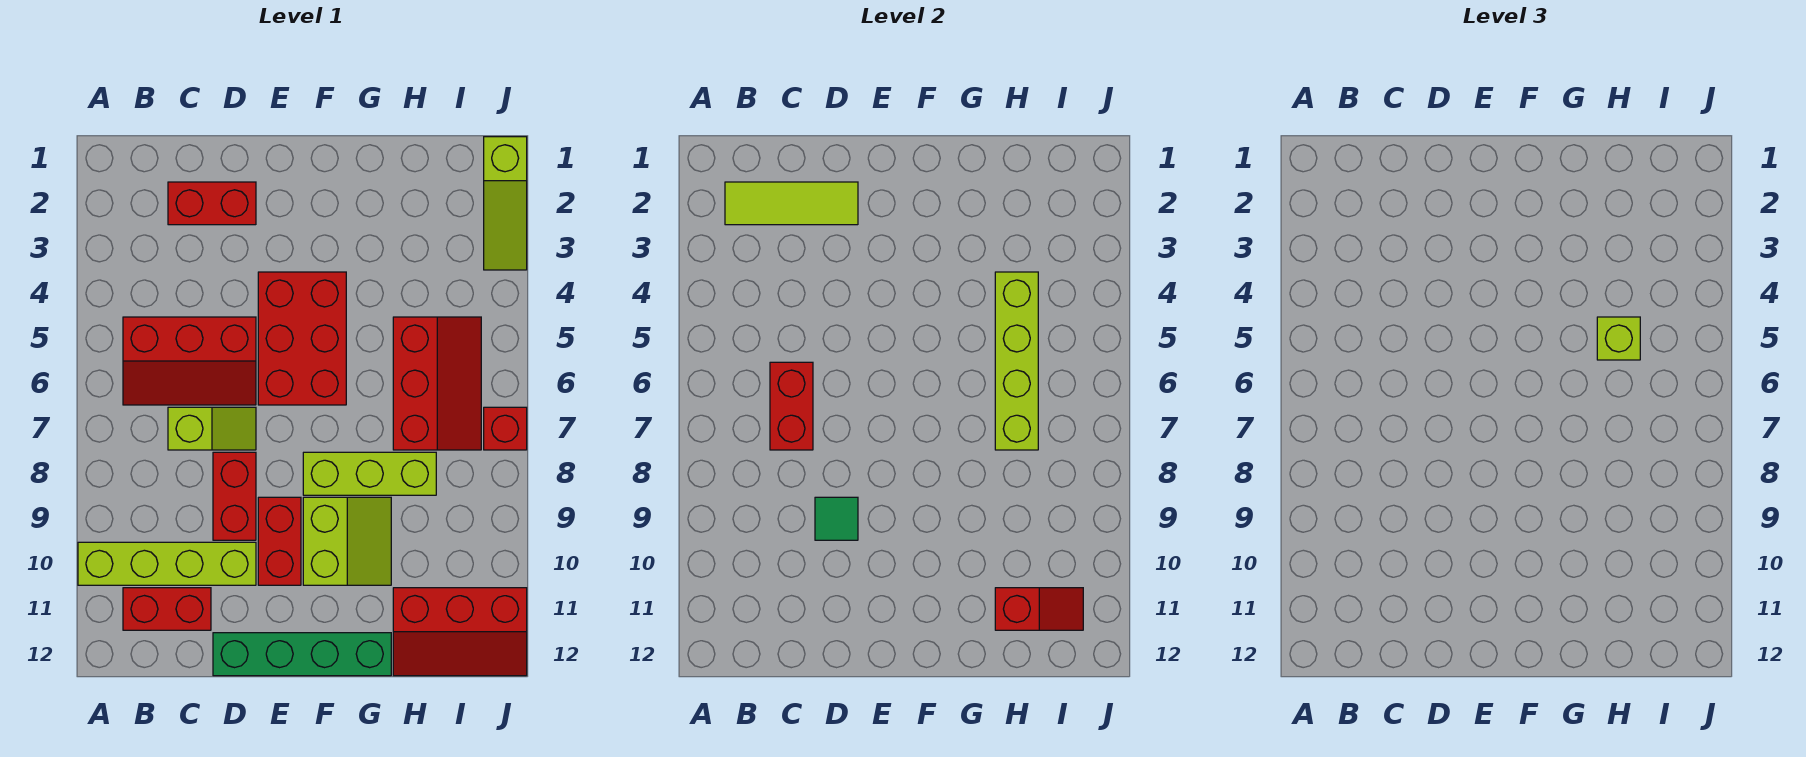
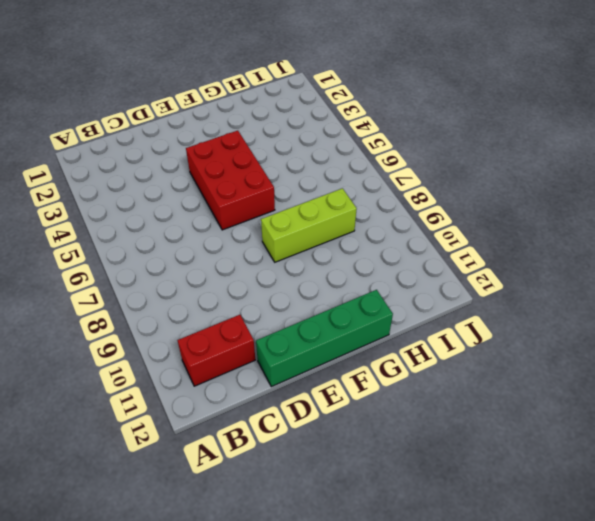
none -> lime brick A10:D10 level 1
none -> red slope B5:D6 level 1 top 5
none -> red brick C2:D2 level 1

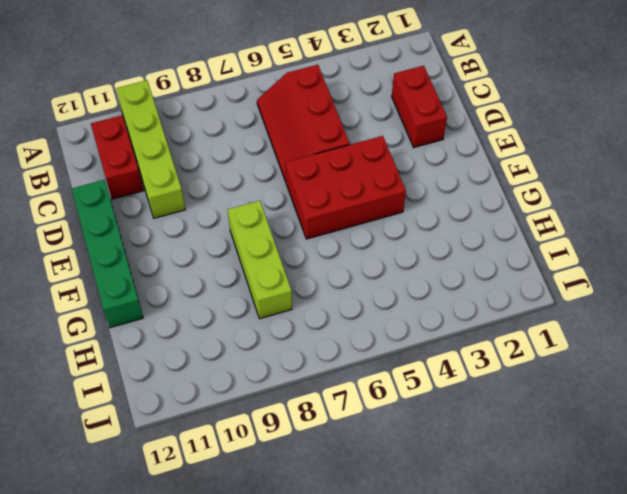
none -> lime slope C7:D7 level 1 top C
none -> red brick D8:D9 level 1
none -> red brick E9:E10 level 1

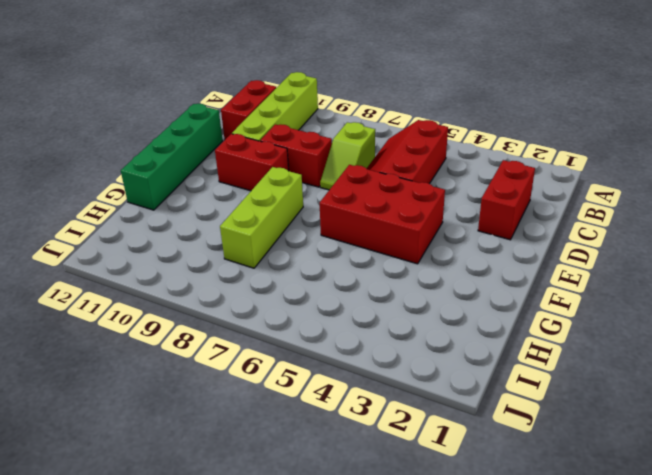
none -> lime slope F9:G10 level 1 top F
none -> red slope H5:I7 level 1 top H
none -> red slope H11:J12 level 1 top 11

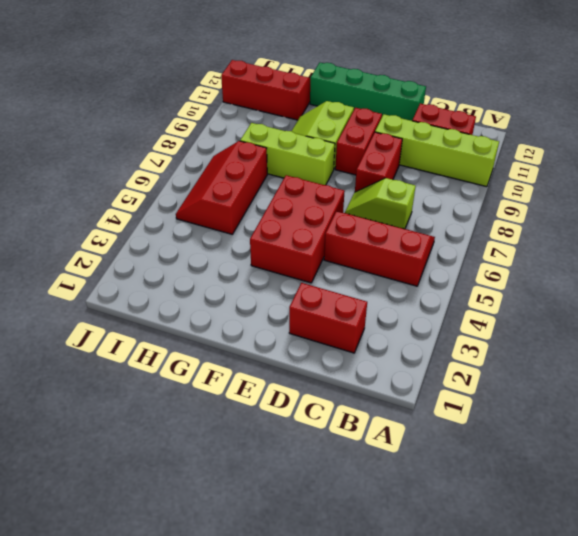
none -> lime slope J1:J3 level 1 top 1
none -> red brick J7 level 1
none -> lime tile B2:D2 level 2

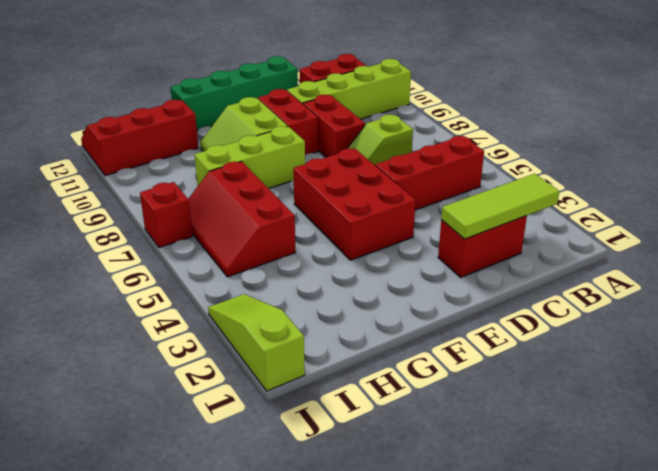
none -> red brick C6:C7 level 2
none -> green tile D9 level 2
none -> lime brick H4:H7 level 2

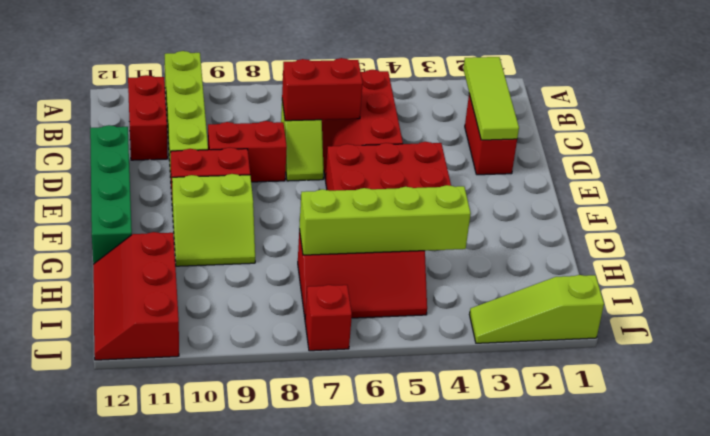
none -> lime brick F8:H8 level 1
none -> green tile D9 level 2
none -> red slope H11:I11 level 2 top H

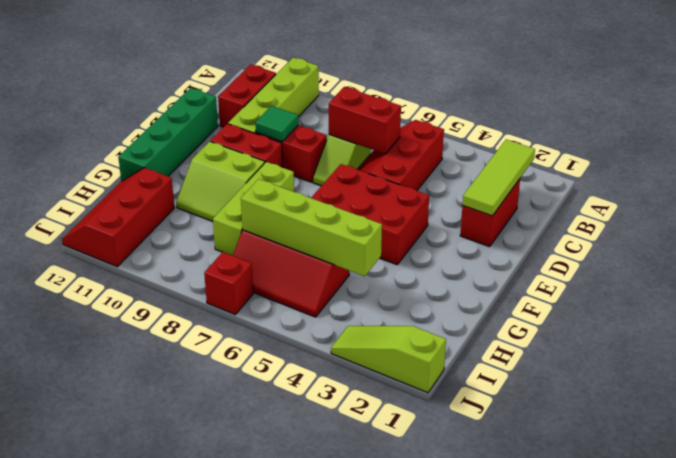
none -> red slope H11:I11 level 2 top H
none -> lime brick H5 level 3

